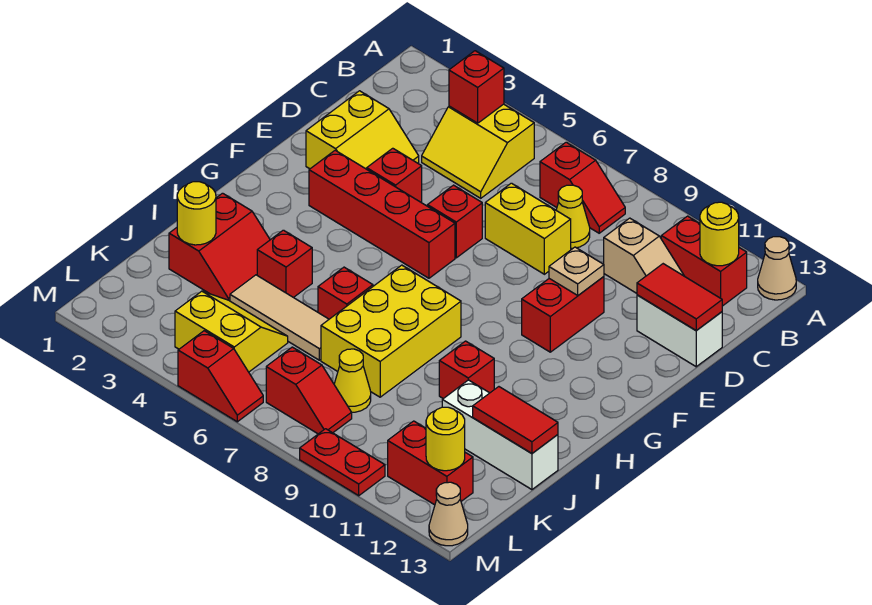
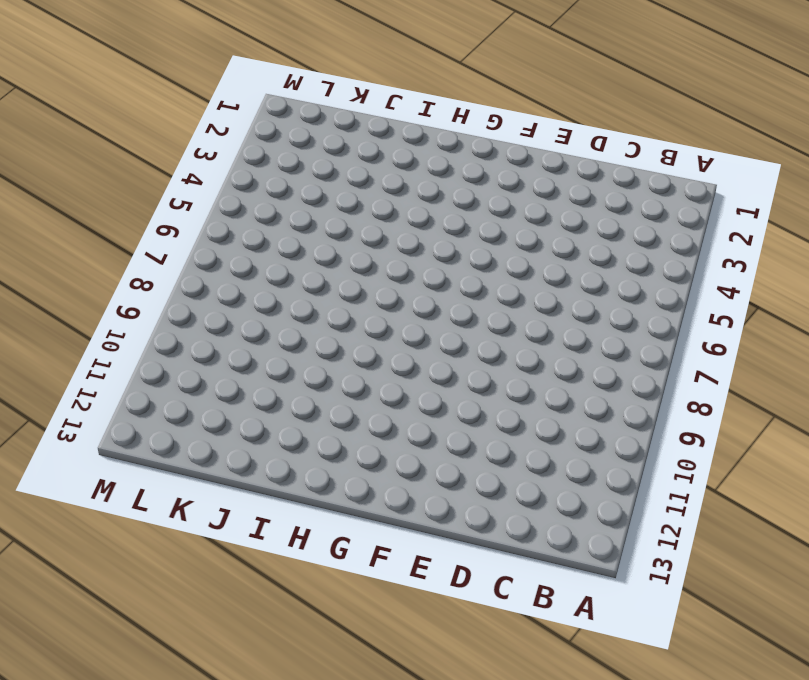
none -> tan cone A13 level 1
none -> yellow slope B4:C5 level 1 top B
none -> red slope B7:B8 level 1 top 7
none -> red brick B11:B12 level 1

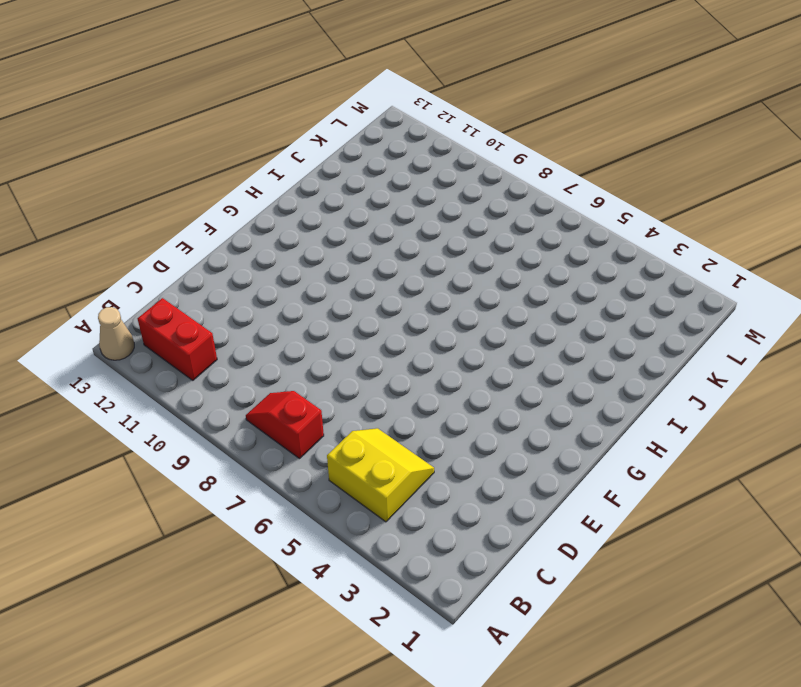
none -> yellow cone C8 level 1
none -> tan slope C10:C11 level 1 top 10
none -> yellow slope D2:E3 level 1 top 2
none -> yellow brick D7:D8 level 1

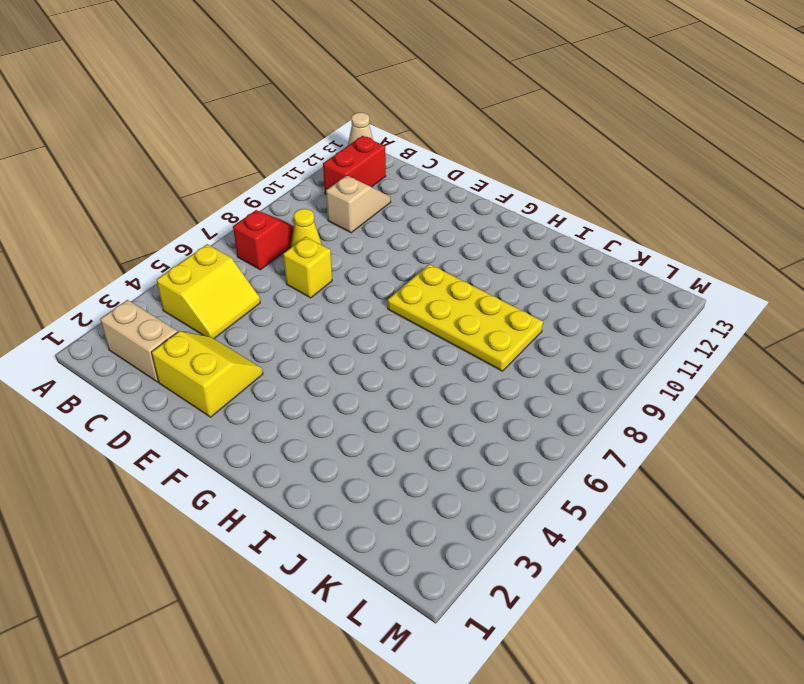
tan brick B2:C2 level 1 -> none
yellow brick D7 level 1 -> yellow brick D7:D8 level 1
yellow plate G8:J9 level 1 -> yellow brick H7:J8 level 1
none -> white brick D12:D13 level 1
none -> red brick E4 level 1
none -> red brick E6 level 1
none -> red brick E10:F10 level 1

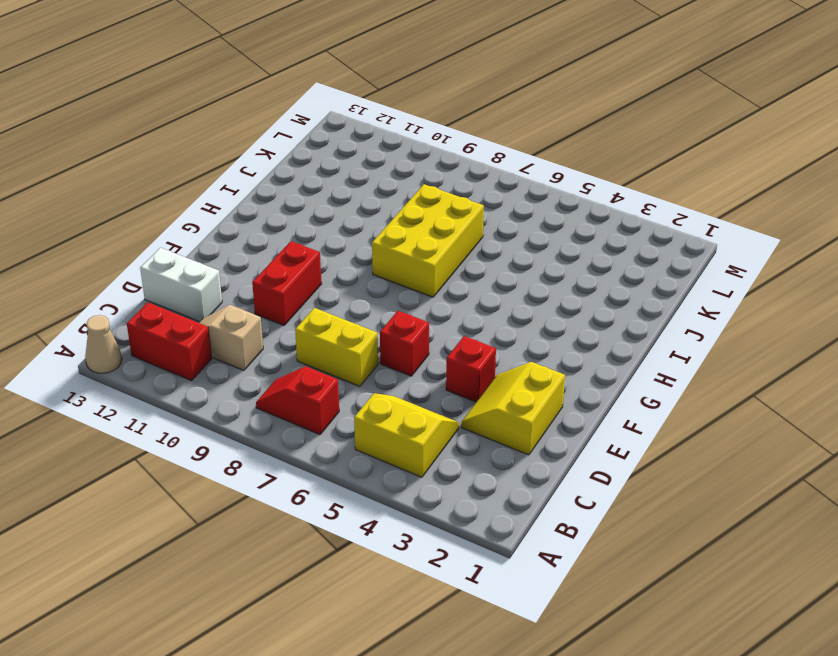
none -> yellow cone C8 level 1
none -> red brick F3:F6 level 1
none -> red slope I2:J3 level 1 top 2
none -> red brick I4 level 1

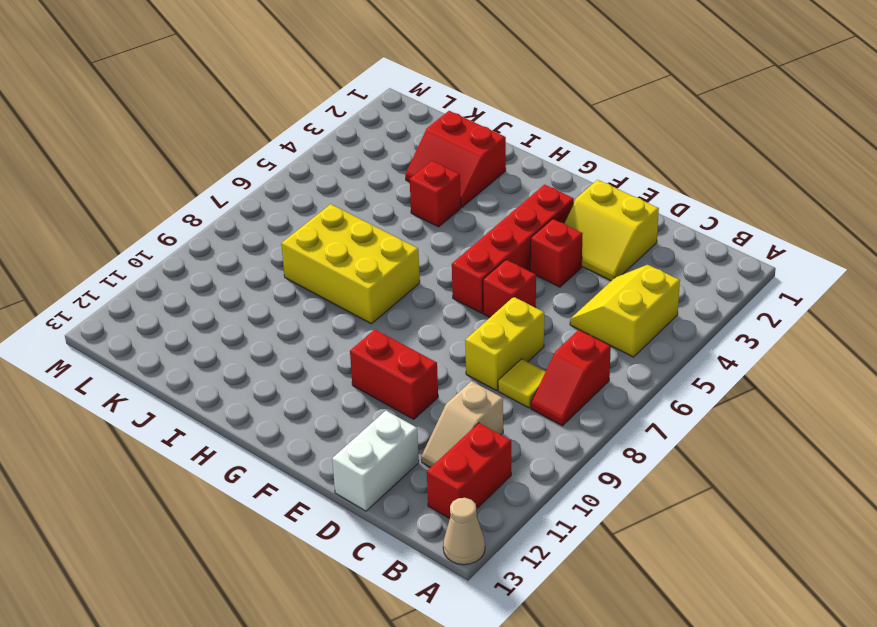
yellow tile C8 level 1 -> yellow cone C8 level 1
none -> red brick I6 level 1
none -> red brick I10 level 1
none -> tan tile J4:J6 level 1
none -> white brick J11:J13 level 1

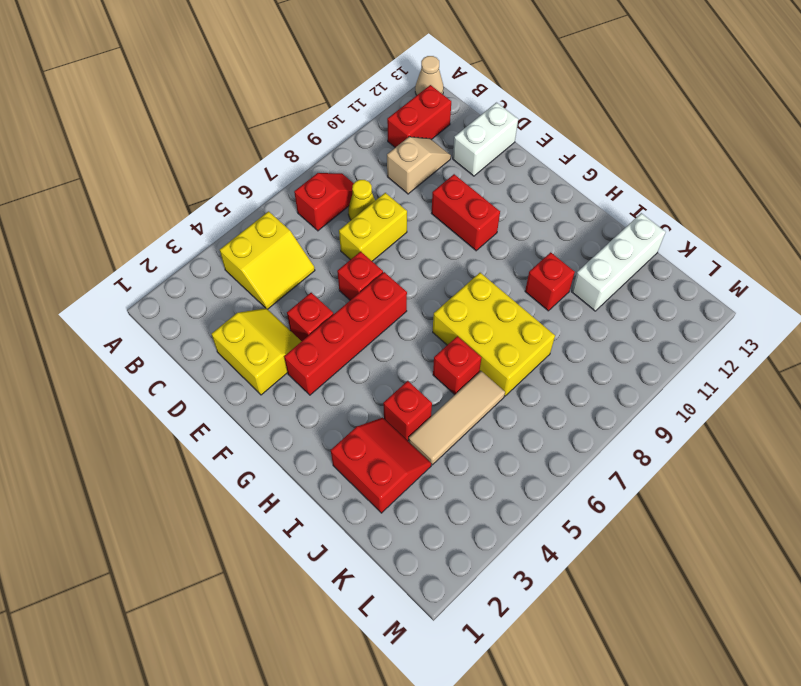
none -> yellow slope K4:L5 level 1 top L
none -> yellow cone K8 level 1
none -> red slope L7:L8 level 1 top 7
none -> red brick L11:L12 level 1

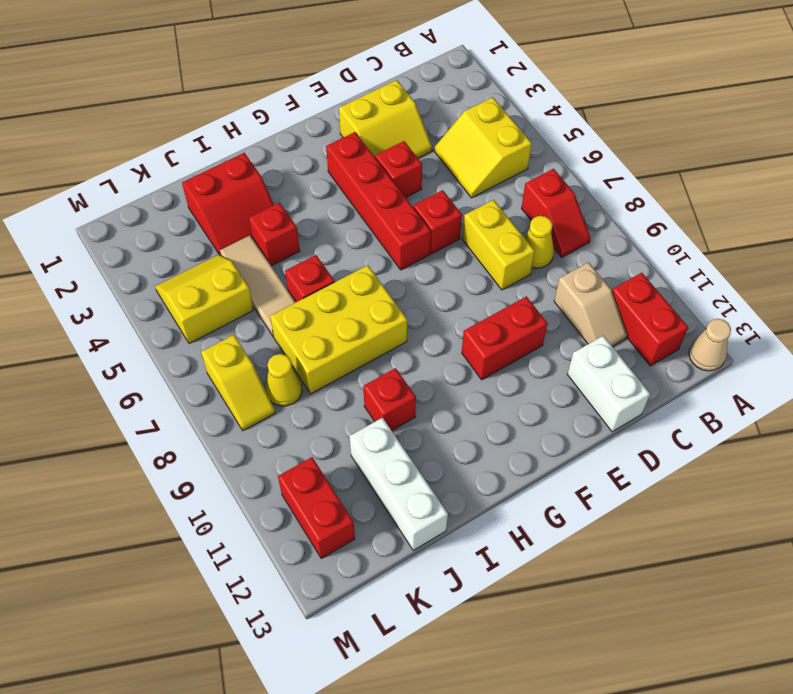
yellow slope K4:L5 level 1 top 5 -> yellow slope K4:L5 level 1 top L
yellow slope L7:L8 level 1 top 7 -> red slope L7:L8 level 1 top 7
none -> red slope M5:M6 level 1 top 5
none -> red plate M9:M10 level 1
none -> tan cone M13 level 1
none -> red brick B4 level 2

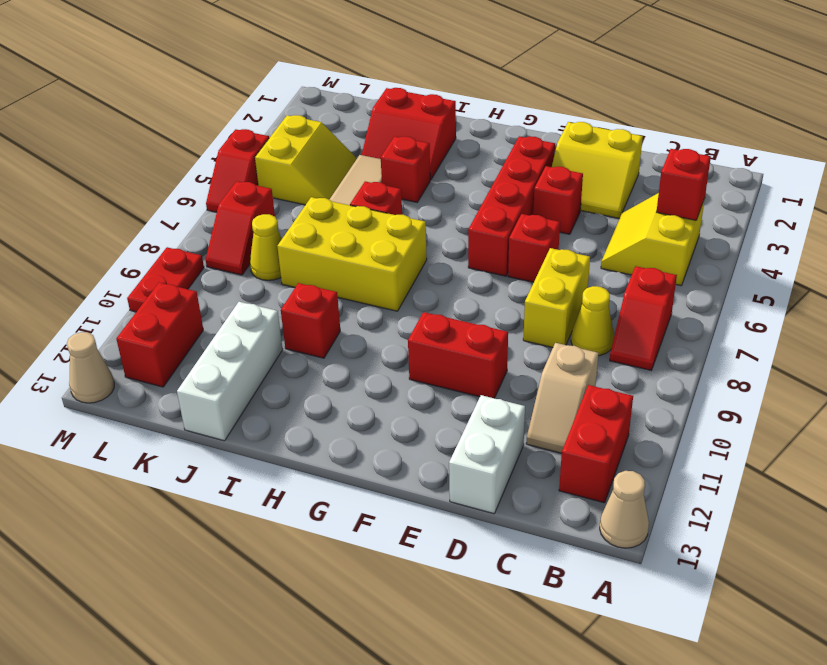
none -> yellow round brick B12 level 2
none -> red tile D12:D13 level 2
none -> tan plate E10 level 2
none -> yellow round brick J2 level 2

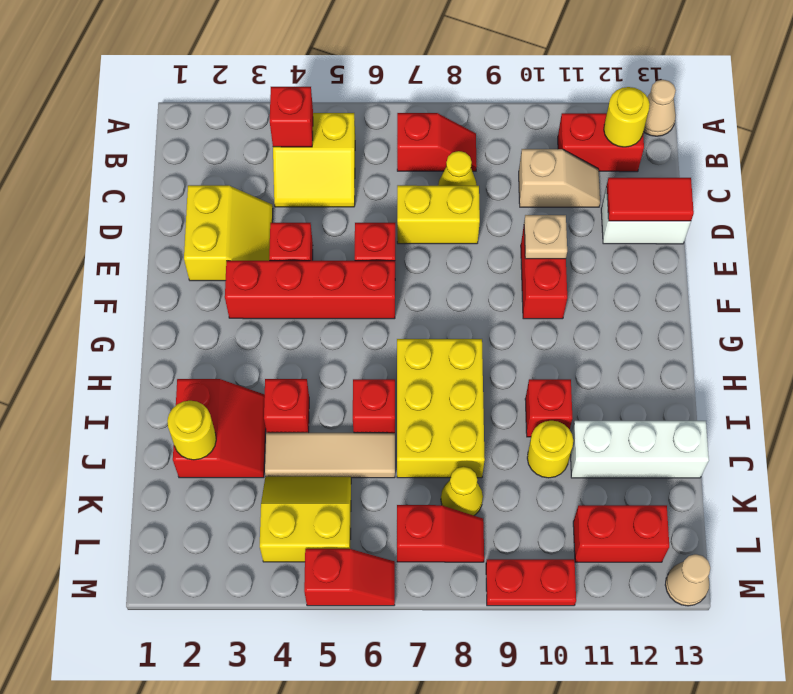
yellow round brick J10 level 1 -> yellow round brick L12 level 2
none -> red tile J12:J13 level 2

